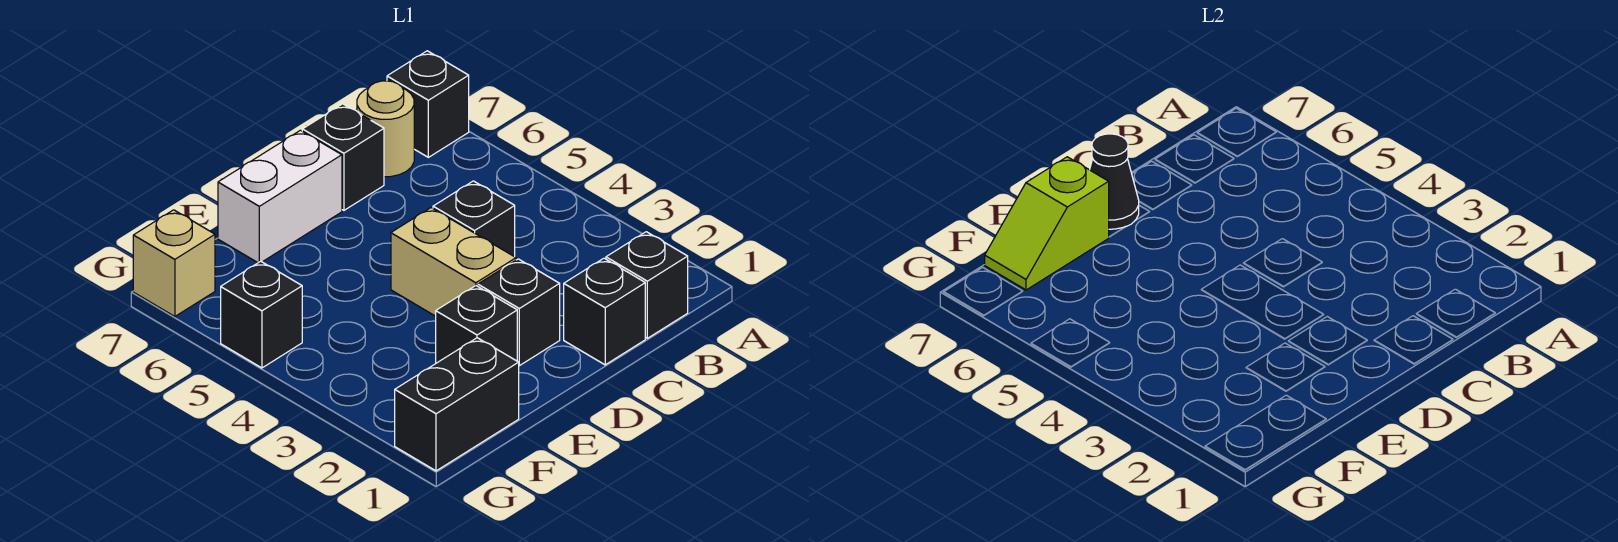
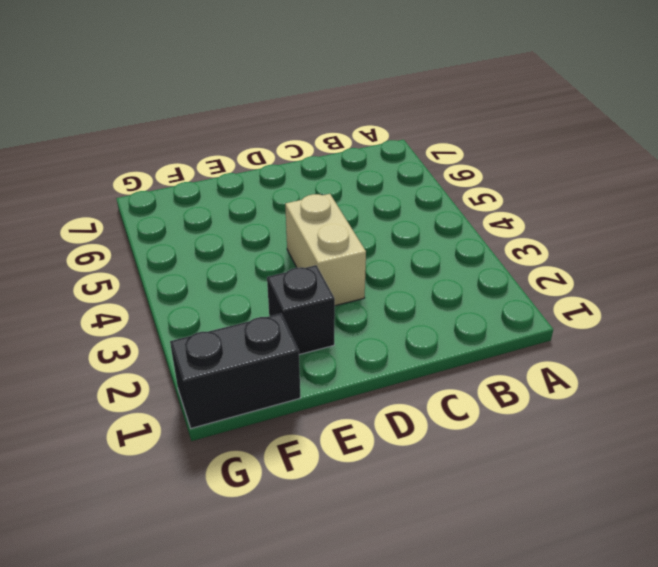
none -> black brick A7 level 1
none -> black brick B1 level 1
none -> tan round brick B7 level 1

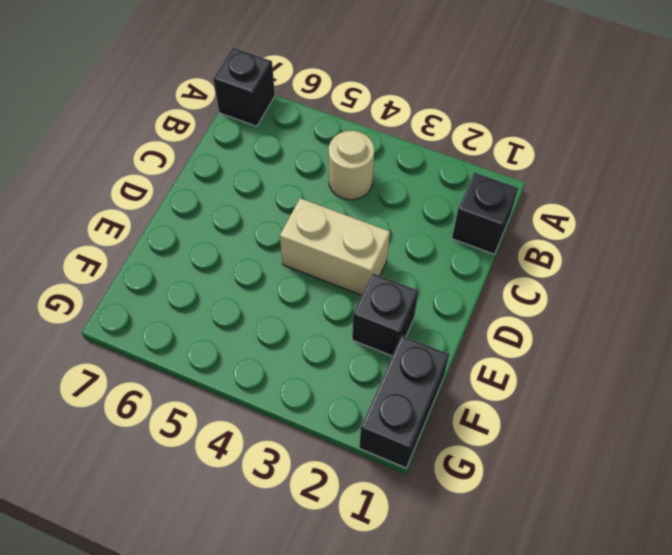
tan round brick B4 level 1 -> tan round brick B7 level 1
none -> black brick C1 level 1
none -> black brick C4 level 1
none -> black brick C7 level 1

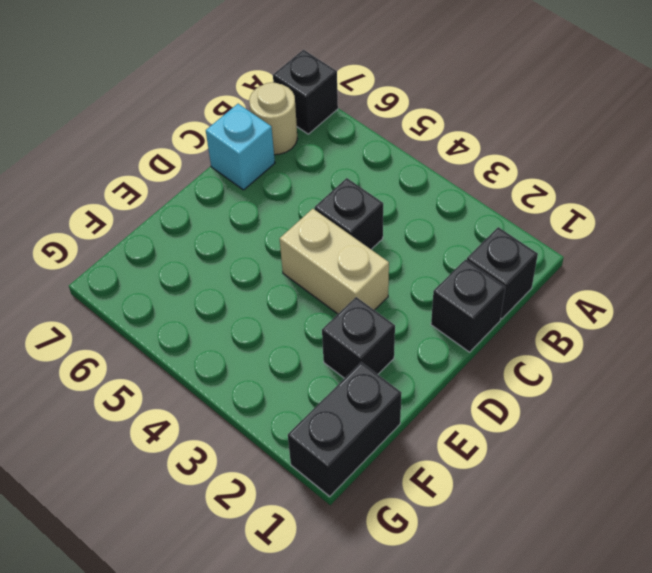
cyan brick C7 level 1 -> black brick C7 level 1
none -> black brick D2 level 1
none -> white brick D7:E7 level 1
none -> black brick G5 level 1

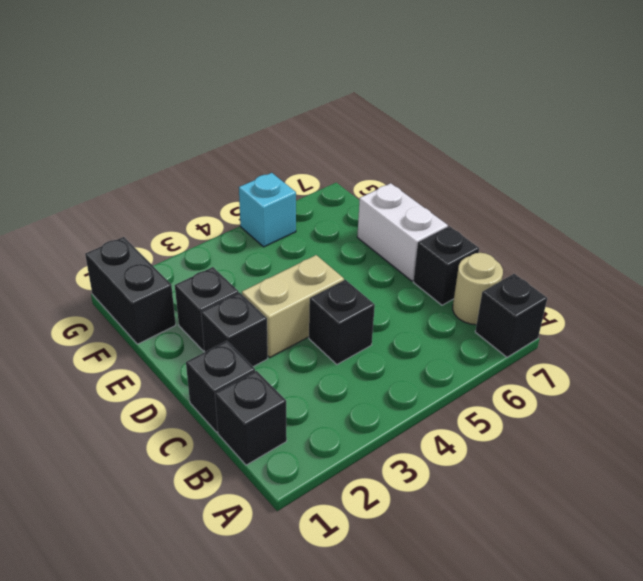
cyan brick G5 level 1 -> black brick G5 level 1
none -> tan brick G7 level 1
none -> black cone D7 level 2
none -> lime slope E7:F7 level 2 top E

